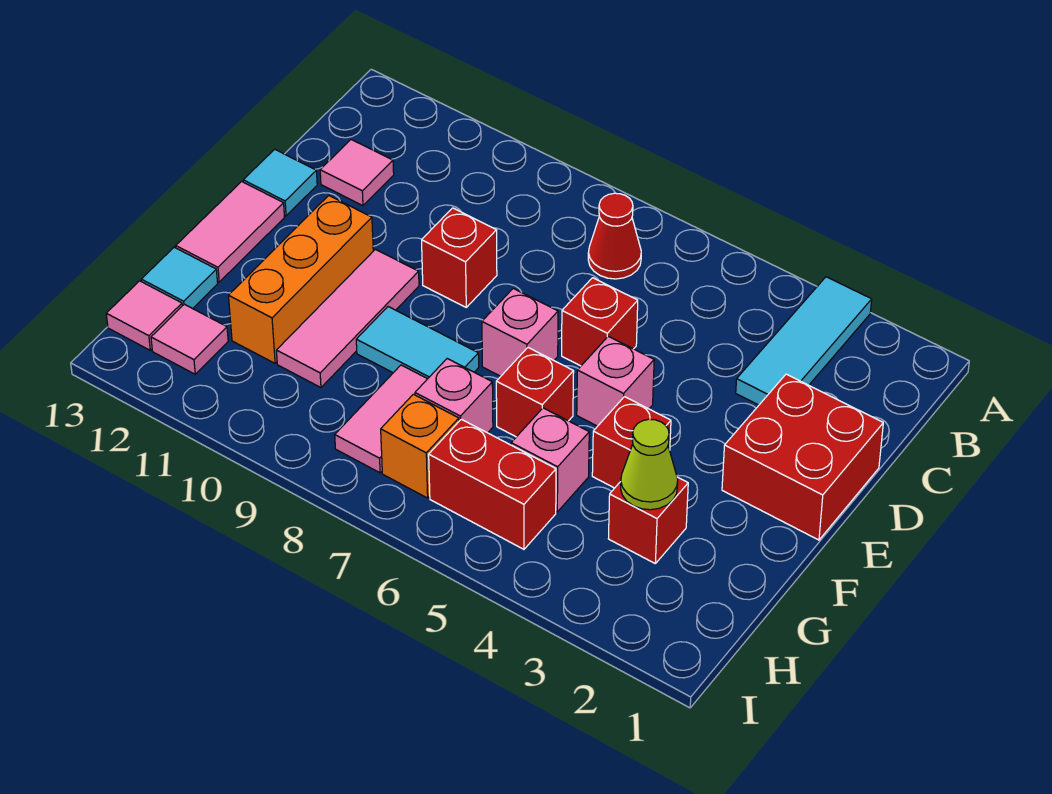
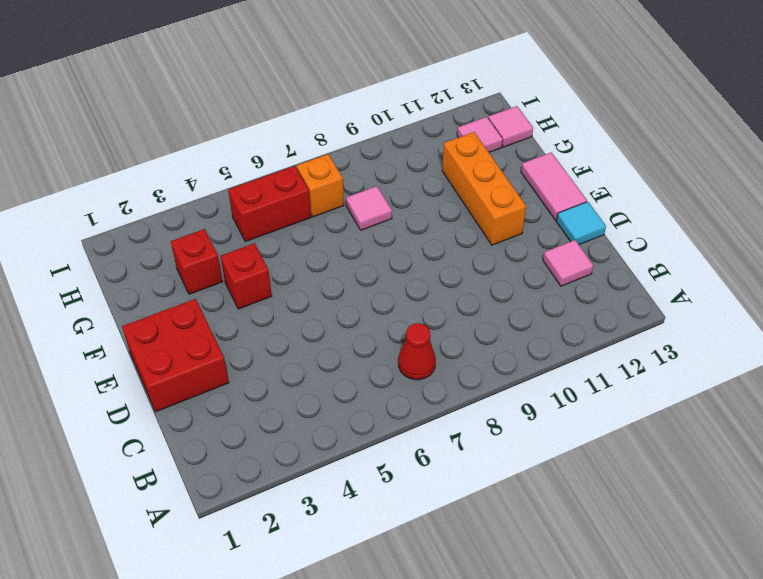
pink tile G8 level 1 -> pink tile G8:H8 level 1
none -> cyan tile A3:C3 level 1
none -> red brick D6 level 1
none -> red brick D9 level 1

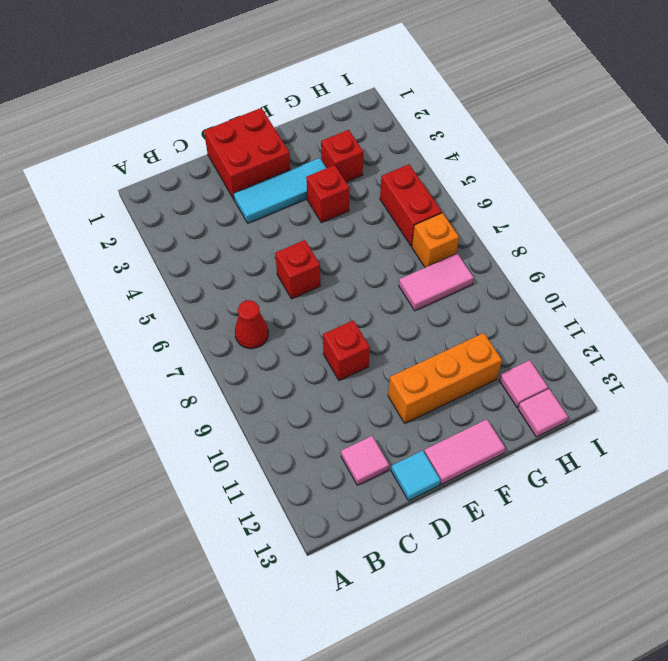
cyan tile D3:F3 level 1 -> cyan tile A3:C3 level 1
none -> pink brick E5 level 1
none -> pink brick E7 level 1
none -> pink tile E10:G10 level 1

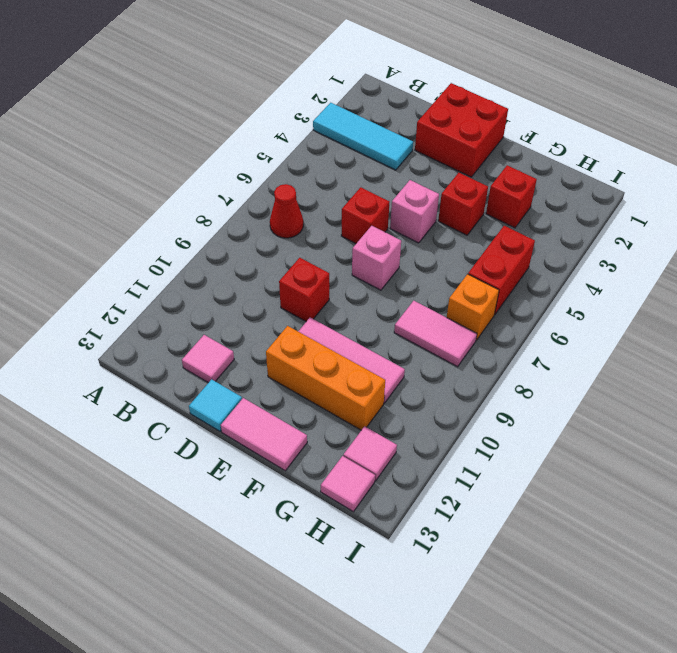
none -> red brick F6 level 1
none -> cyan tile F8:F9 level 1
none -> pink brick G5 level 1

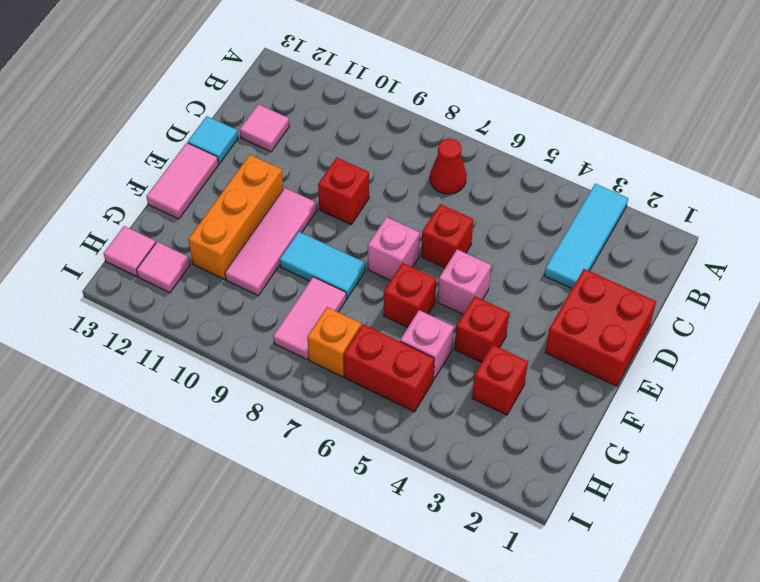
none -> pink brick G7 level 1
none -> cyan tile G13 level 1
none -> lime cone G3 level 2

